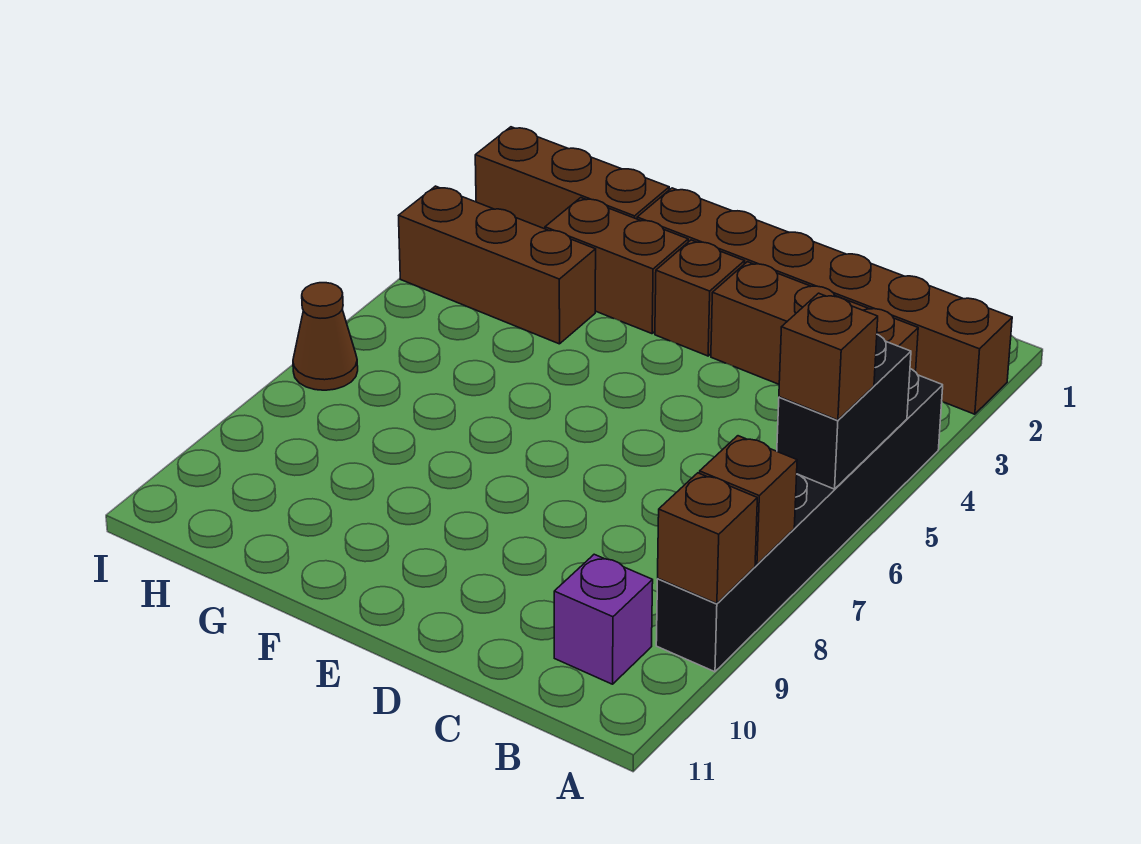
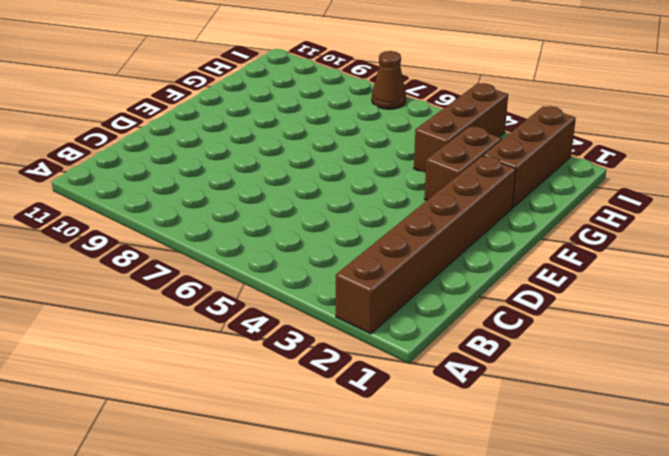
none -> black brick A4:A9 level 1
none -> brown brick B3:D3 level 1
none -> purple brick B10 level 1

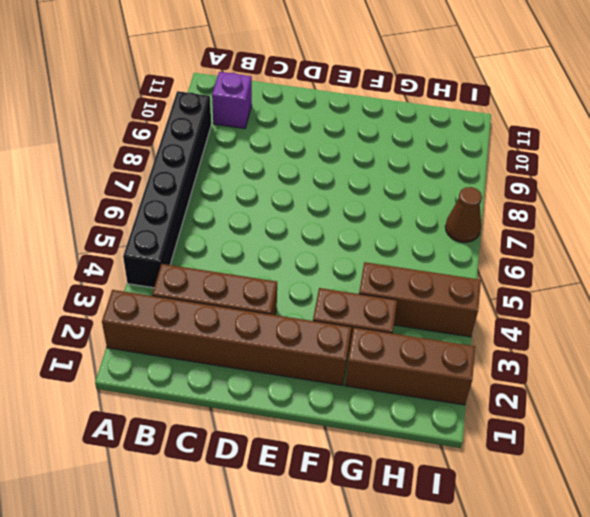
none -> brown brick E3 level 1
none -> black brick A5:A6 level 2
none -> brown brick A8 level 2

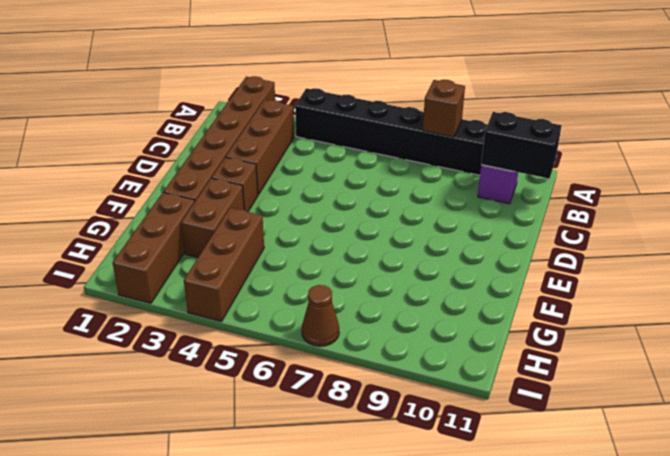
black brick B10:B11 level 2 -> black brick A5:A6 level 2
none -> brown brick A9 level 2
none -> brown brick A6 level 3

